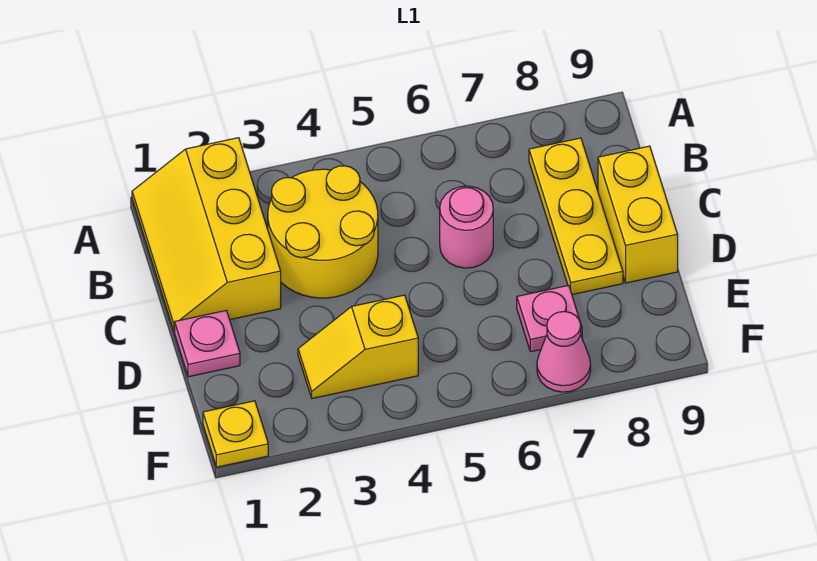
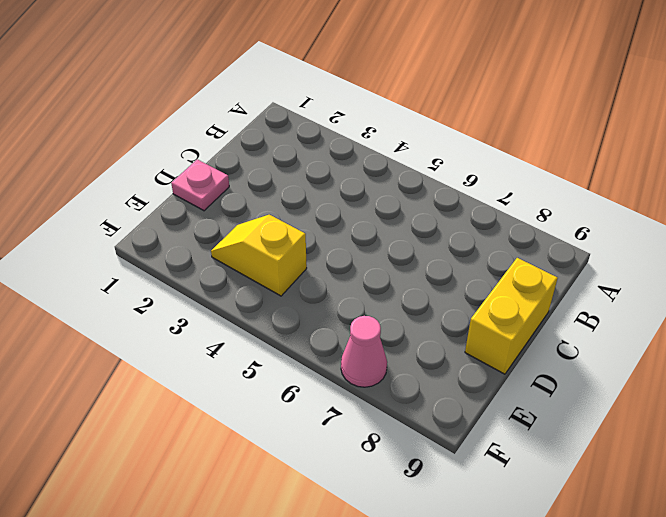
none -> yellow slope A1:C2 level 1 top 2
none -> yellow round brick B3:C4 level 1

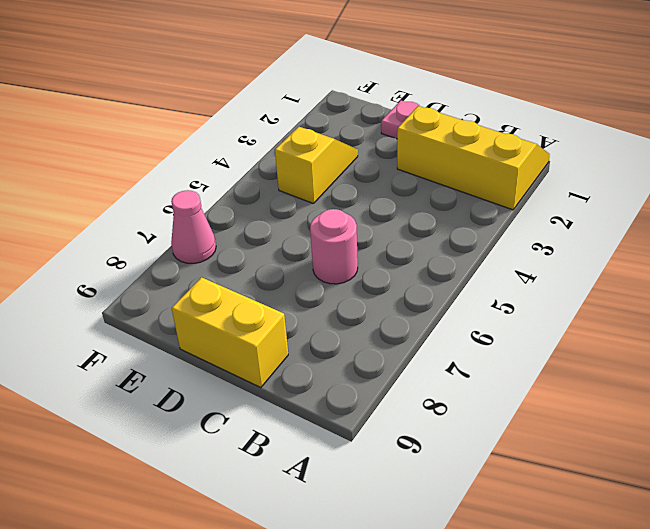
none -> yellow round brick B3:C4 level 1
none -> yellow plate B8:D8 level 1

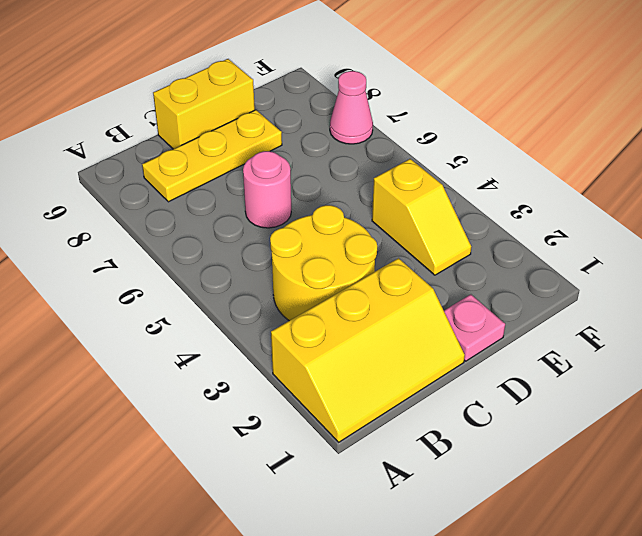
none -> pink plate E7 level 1
none -> yellow plate F1 level 1

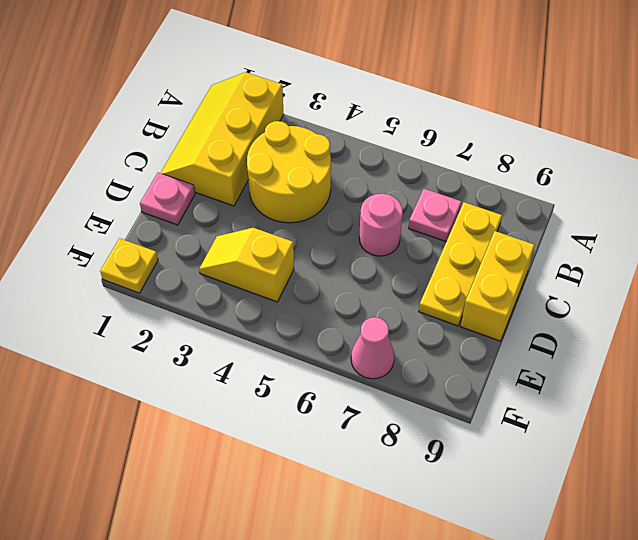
pink plate B7 level 1 -> pink plate E7 level 1

